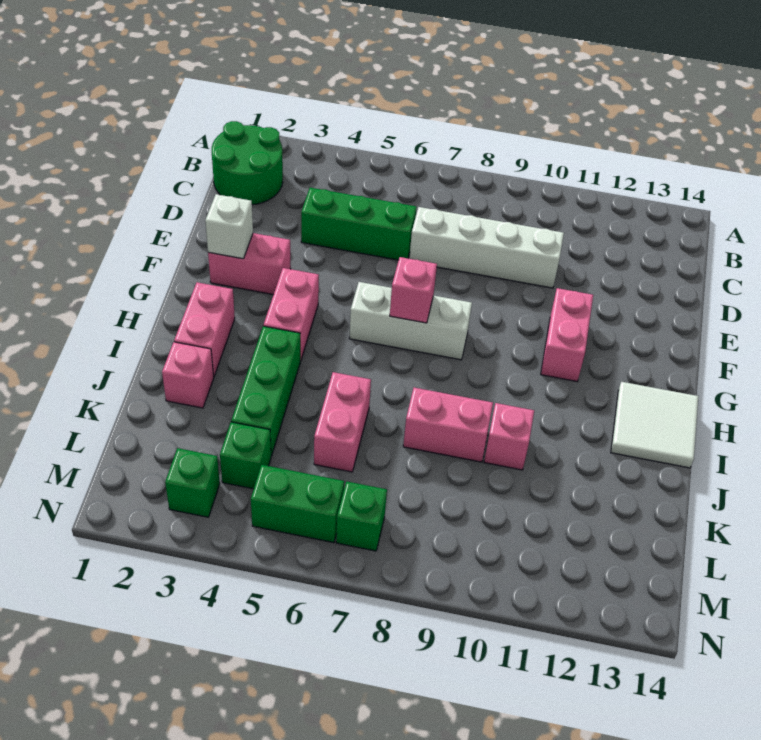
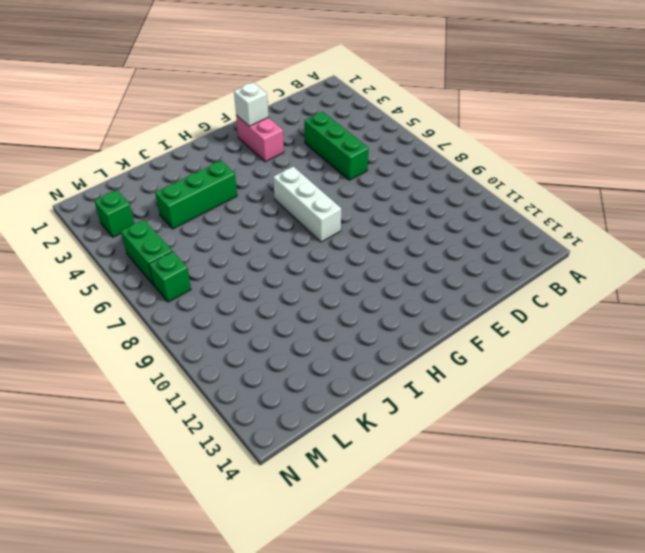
none -> green round brick B1:C2 level 1
none -> white brick D7:D10 level 1
none -> pink brick F11:G11 level 1

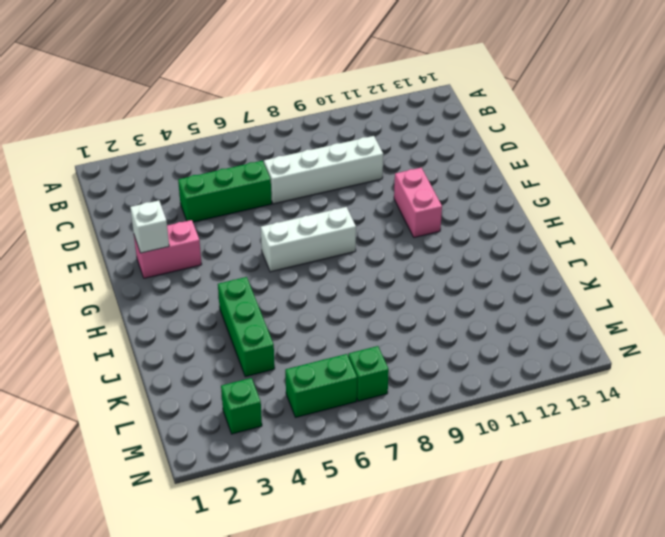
none -> green round brick B1:C2 level 1
none -> pink brick G4:H4 level 1
none -> pink brick H2:I2 level 1

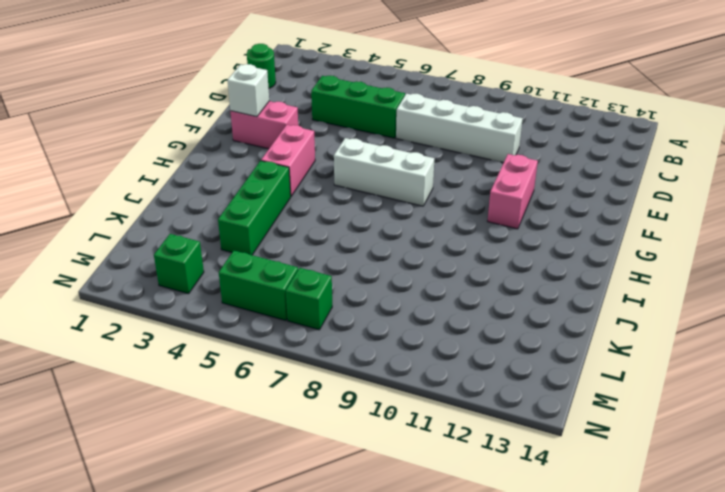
green round brick C1 level 1 -> green round brick B1:C2 level 1
none -> pink brick H2:I2 level 1
none -> white tile H13:I14 level 1
none -> pink brick J2 level 1

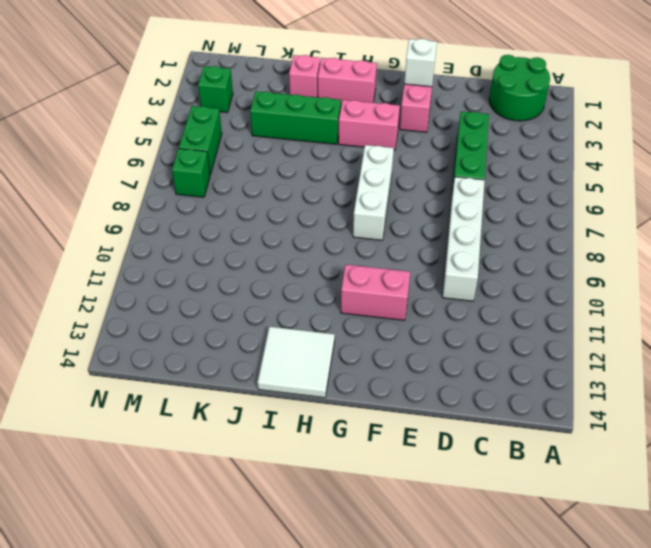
none -> pink brick J6:K6 level 1
none -> pink brick J8:J9 level 1
none -> pink brick J10 level 1

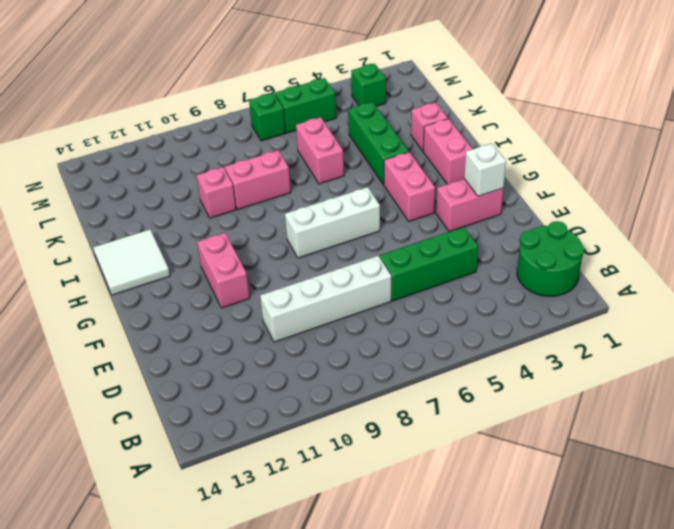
none -> green brick L4 level 1
none -> pink brick G7 level 2

